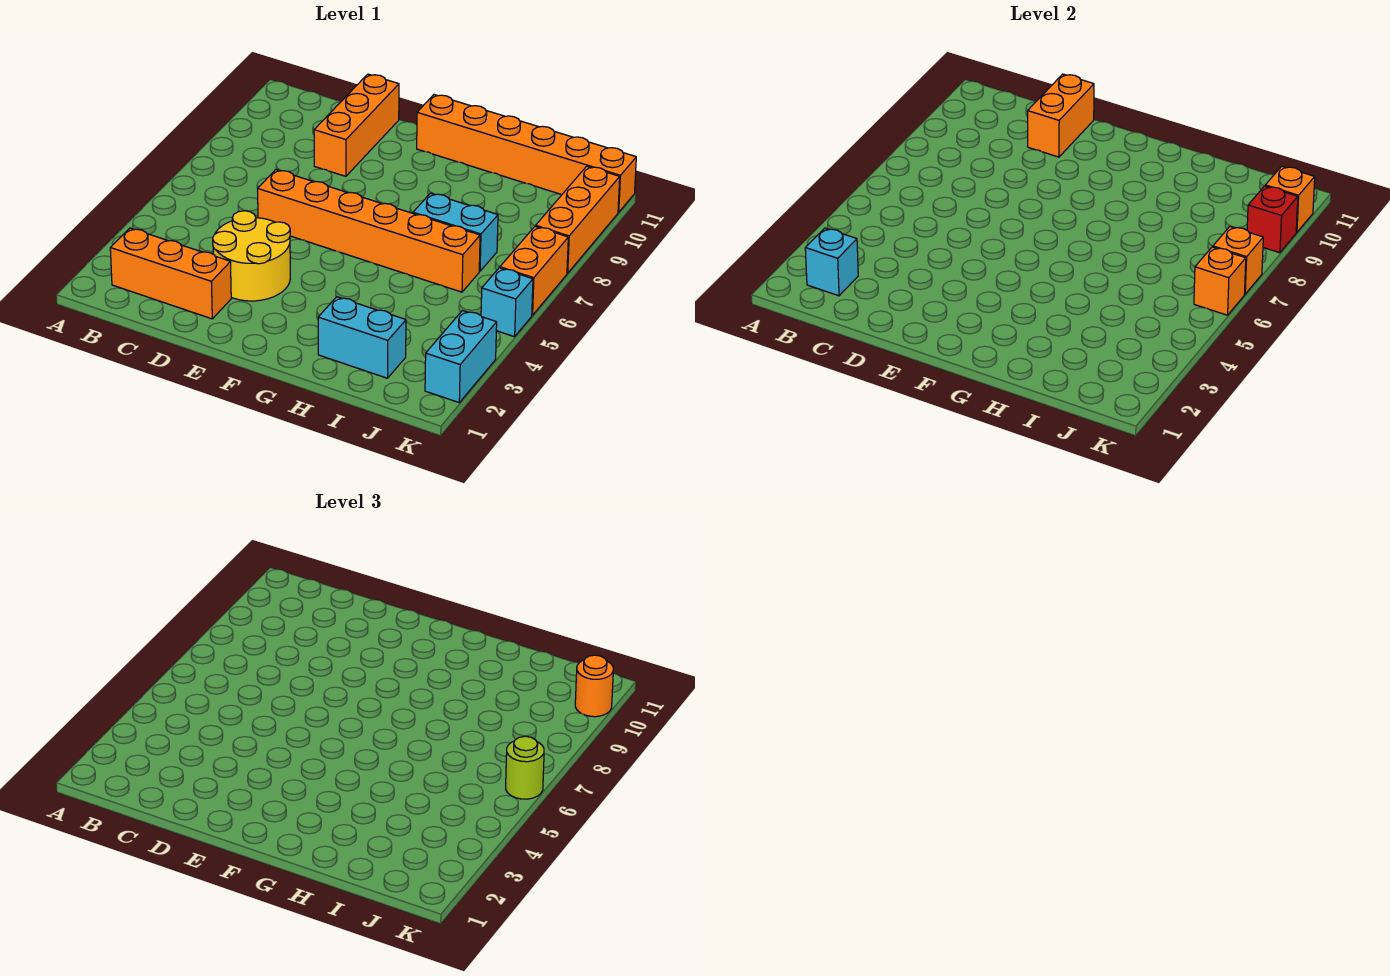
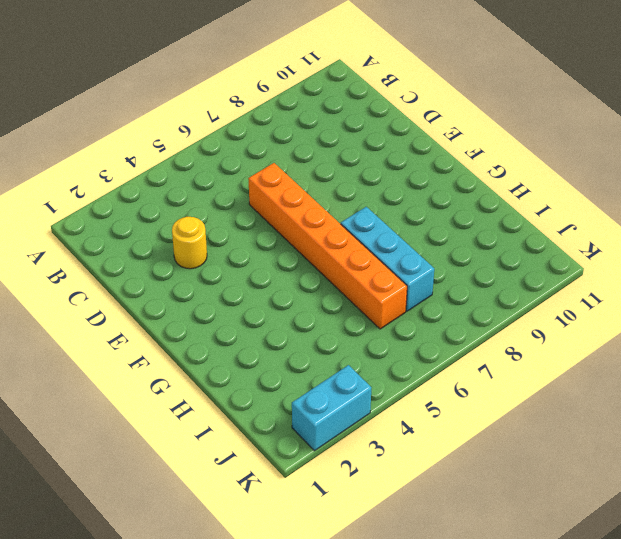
yellow round brick D3 level 1 -> yellow round brick D3:E4 level 1
cyan brick G7:I7 level 1 -> cyan brick H7:I7 level 1
none -> orange brick B2:D2 level 1
none -> orange brick D9:D11 level 1
none -> orange brick F11:K11 level 1

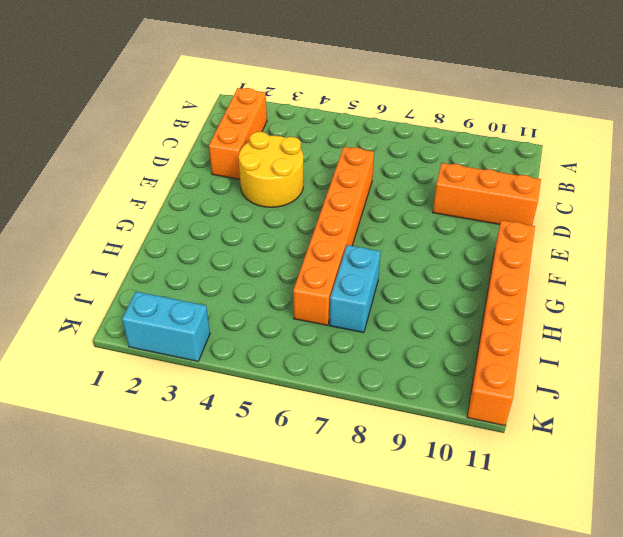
none -> cyan brick H2:I2 level 1
none -> cyan brick K5 level 1
none -> orange brick K6:K7 level 1

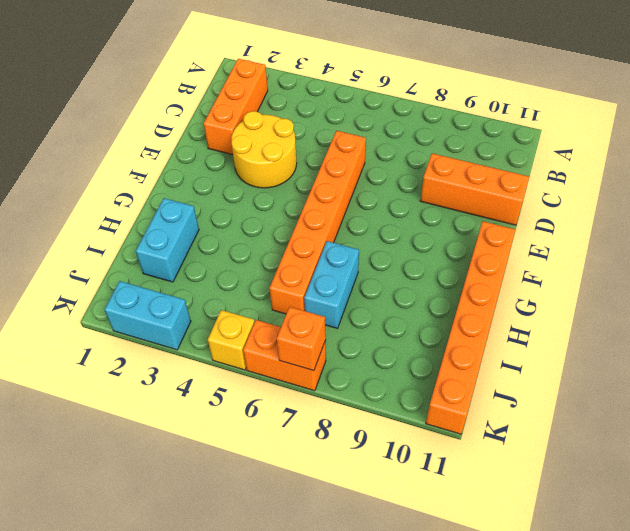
yellow brick K5 level 1 -> cyan brick K5 level 1
none -> orange brick K8:K10 level 1
none -> cyan brick B2 level 2
none -> orange brick D10:D11 level 2

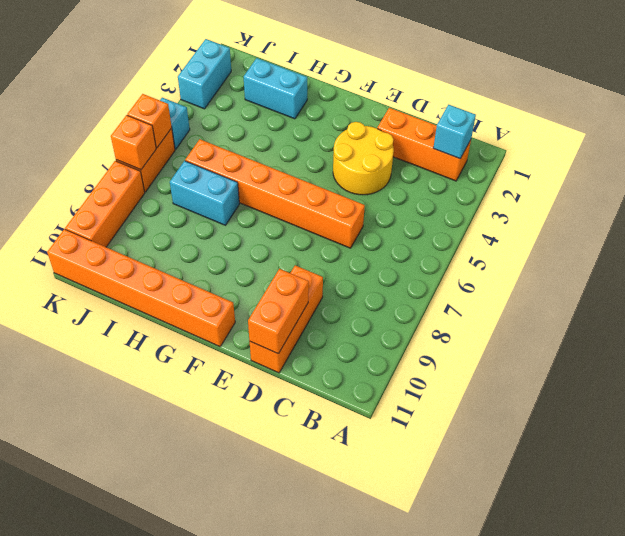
none -> red brick K9 level 2
none -> orange brick K10 level 2
none -> lime round brick K6 level 3

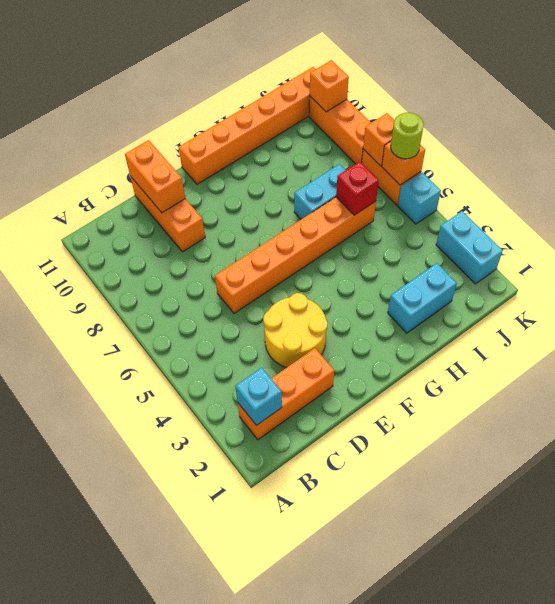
red brick I6 level 2 -> red brick K9 level 2
none -> orange round brick K10 level 3

